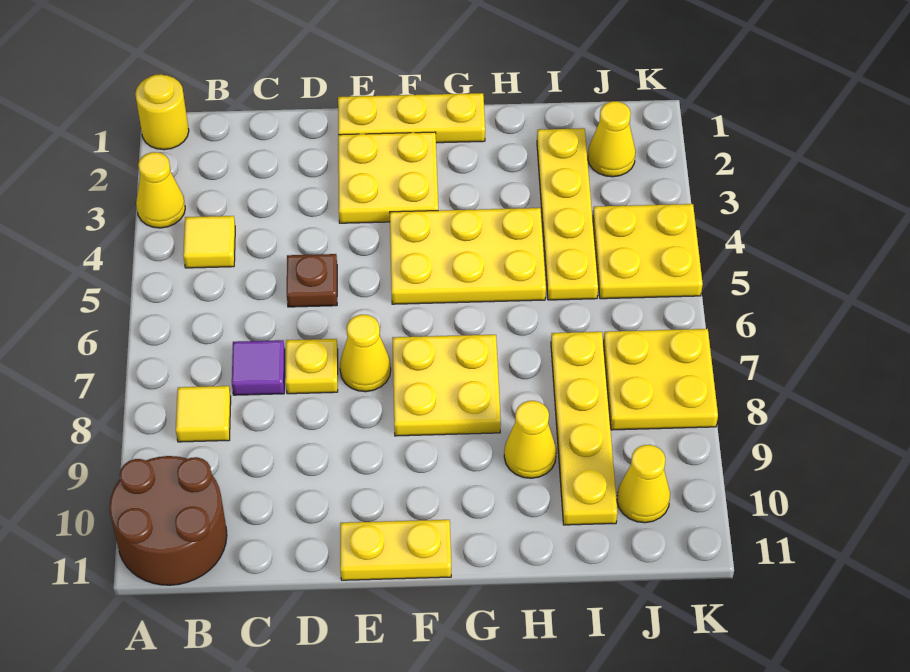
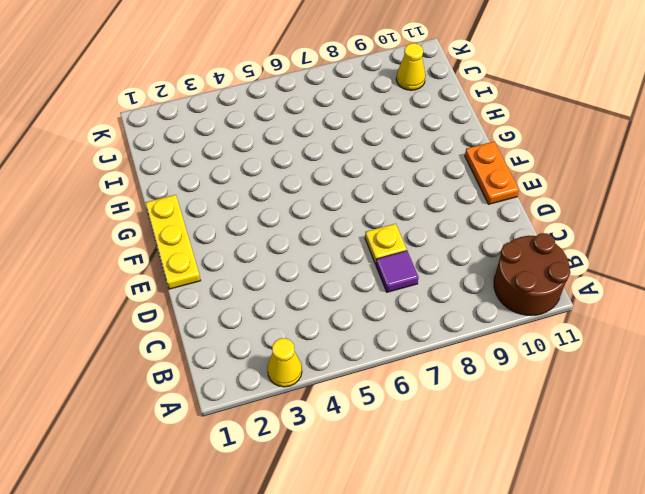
orange plate E11:F11 level 1 -> yellow plate E11:F11 level 1
none -> yellow round brick A1 level 1
none -> yellow tile B4 level 1
none -> yellow tile B8 level 1

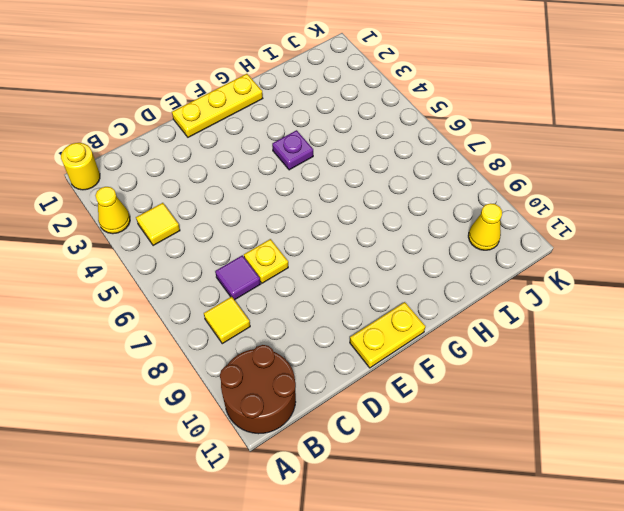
purple plate G4 level 1 -> yellow plate F4:H5 level 1
none -> brown plate D5 level 1
none -> yellow plate E2:F3 level 1
none -> yellow cone E7 level 1

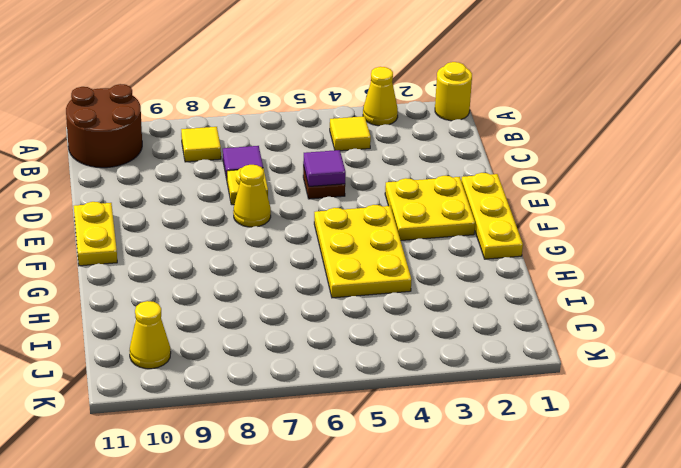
purple tile D5 level 2 -> none
none -> yellow plate F7:G8 level 1
none -> yellow cone H9 level 1
none -> yellow plate I2:I5 level 1

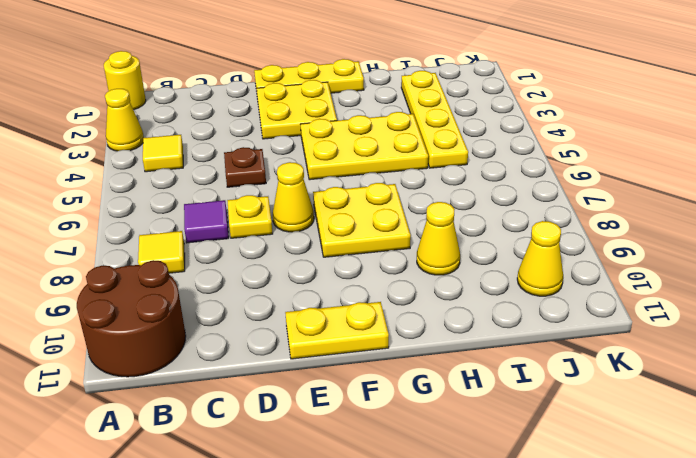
none -> yellow plate I7:I10 level 1
none -> yellow cone J2 level 1
none -> yellow plate J4:K5 level 1

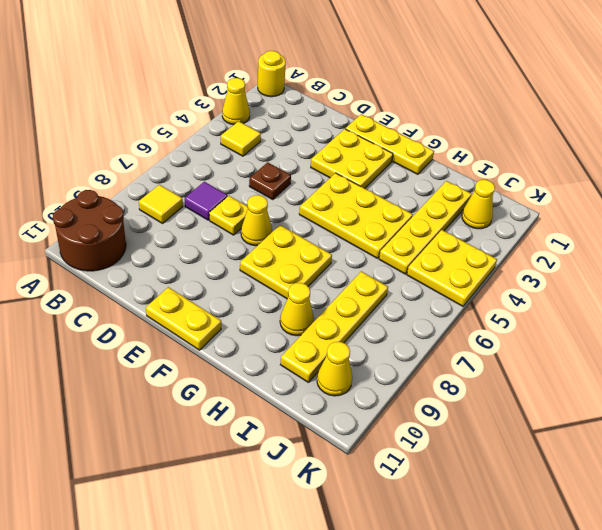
none -> yellow plate J7:K8 level 1

